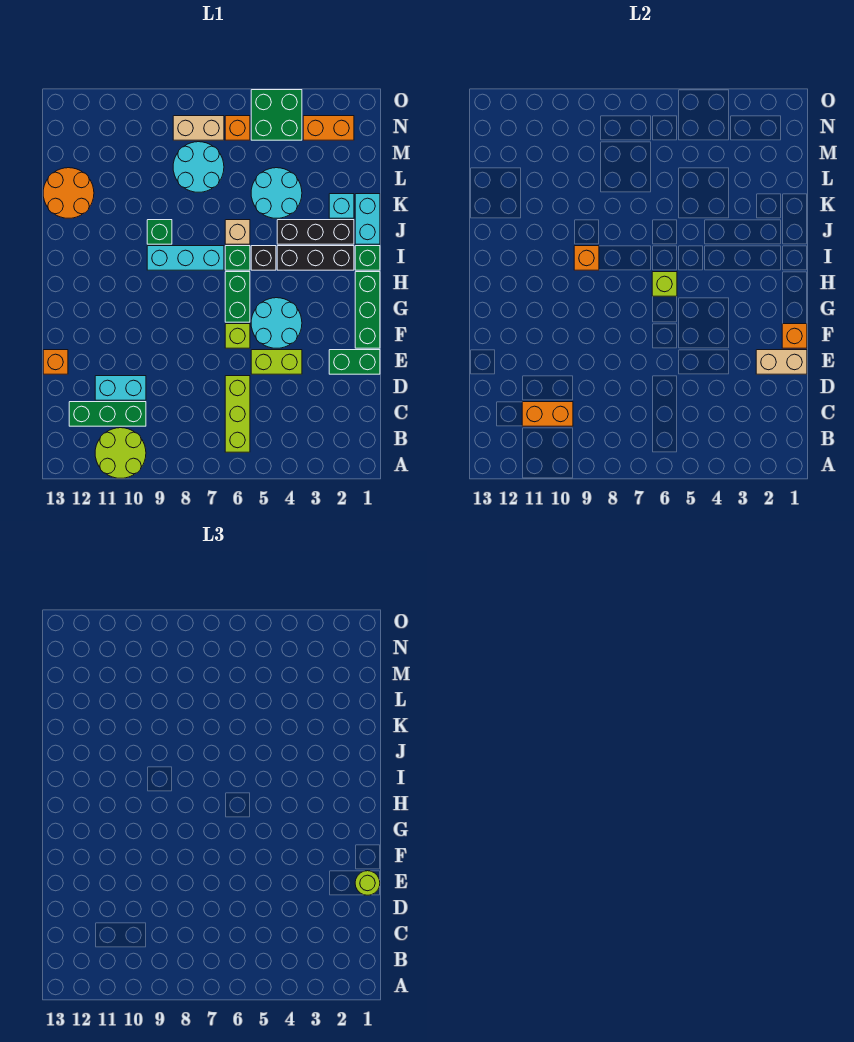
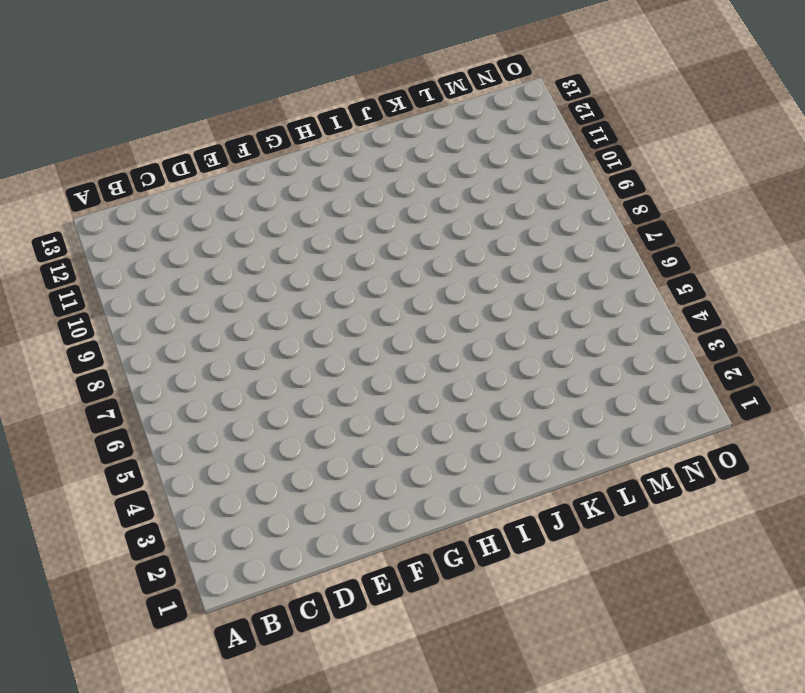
none -> lime round brick A10:B11 level 1
none -> lime brick B6:D6 level 1
none -> green brick C10:C12 level 1
none -> cyan brick D10:D11 level 1

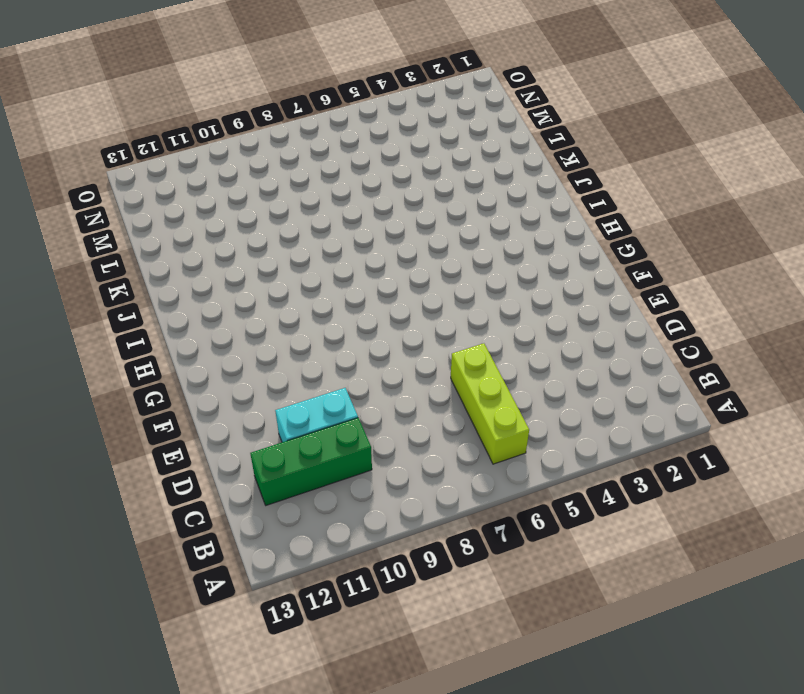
none -> lime round brick A10:B11 level 1
none -> green brick E1:E2 level 1
none -> lime brick E4:E5 level 1
none -> orange brick E13 level 1

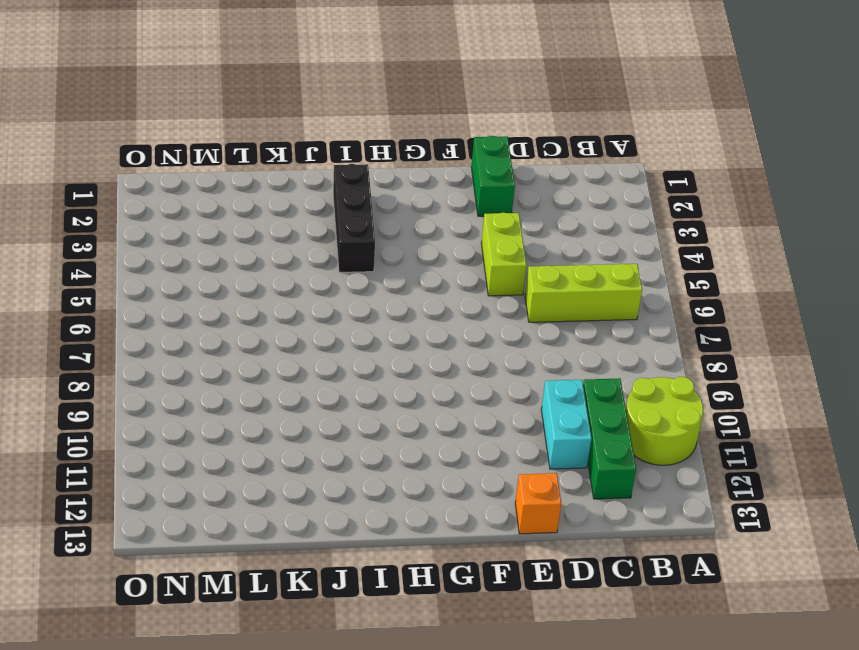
none -> green brick F1:H1 level 1
none -> cyan round brick F4:G5 level 1
none -> lime brick F6 level 1
none -> green brick G6:H6 level 1

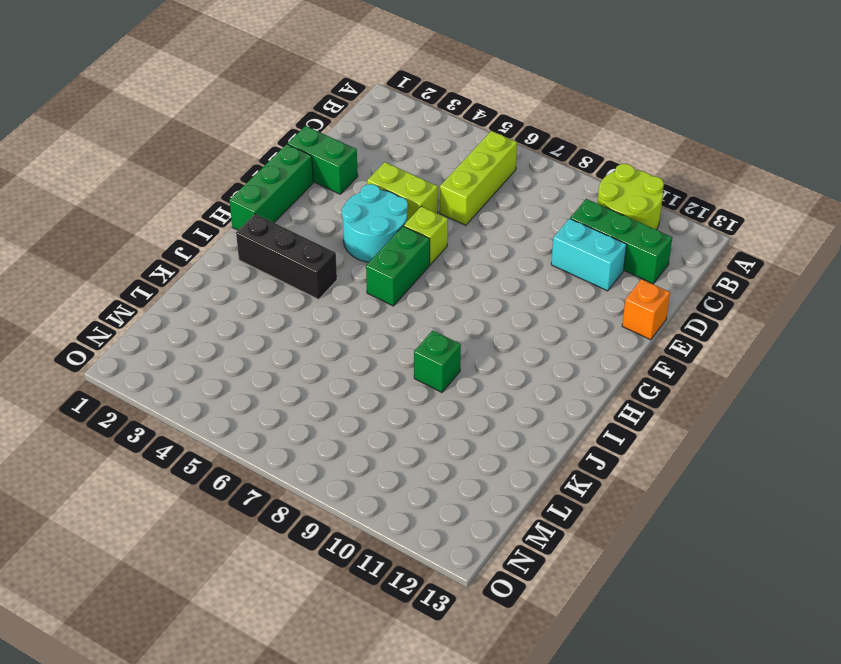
none -> green brick I1 level 1
none -> black brick I5 level 1
none -> green brick I6 level 1
none -> cyan brick I7:I9 level 1

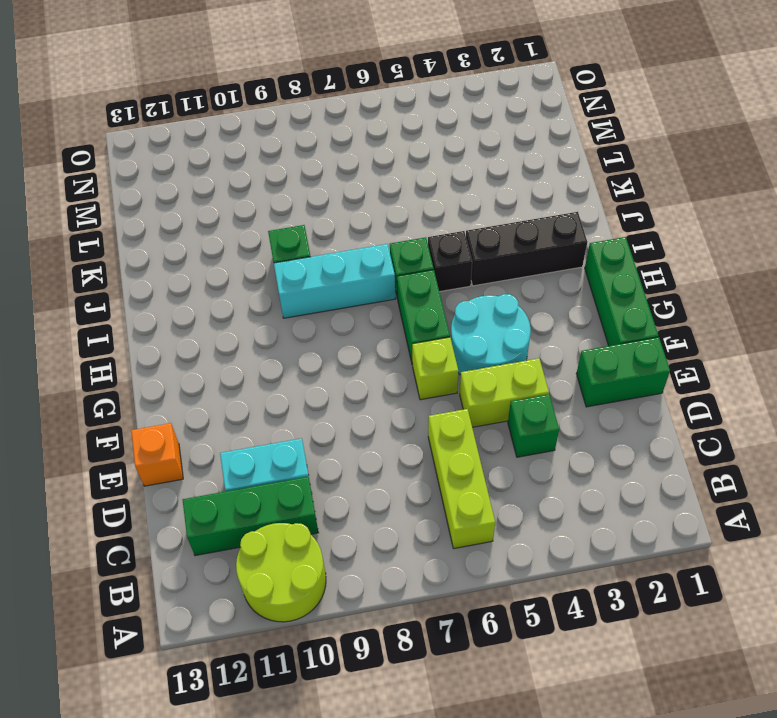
green brick D4 level 1 -> green brick I1 level 1
none -> cyan brick J1:K1 level 1
none -> black brick J2:J4 level 1
none -> tan brick J6 level 1
none -> cyan brick K2 level 1

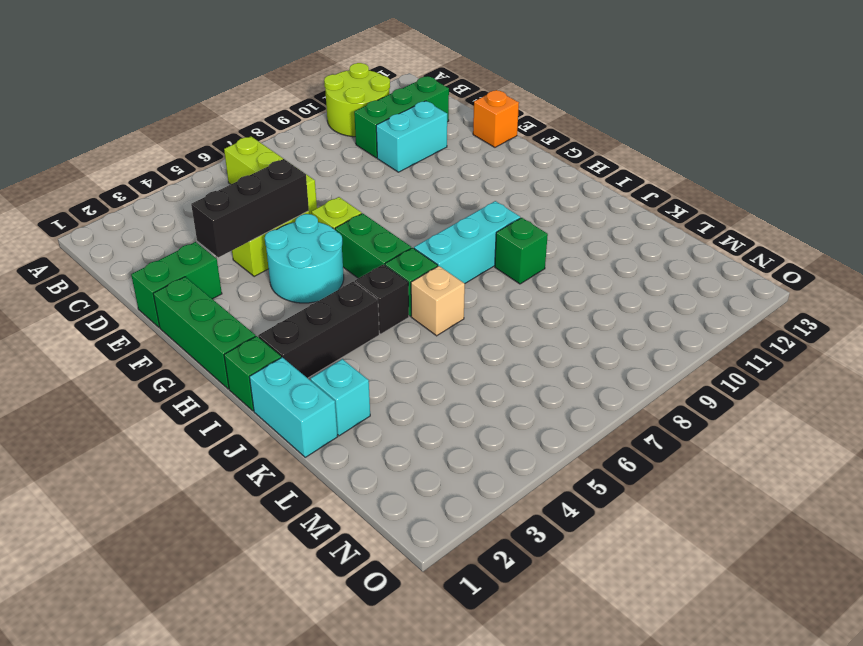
black brick E3:E5 level 2 -> black brick J2:J4 level 1
none -> cyan round brick K4:L5 level 1
none -> orange round brick K12:L13 level 1
none -> cyan round brick L7:M8 level 1
none -> orange brick N2:N3 level 1

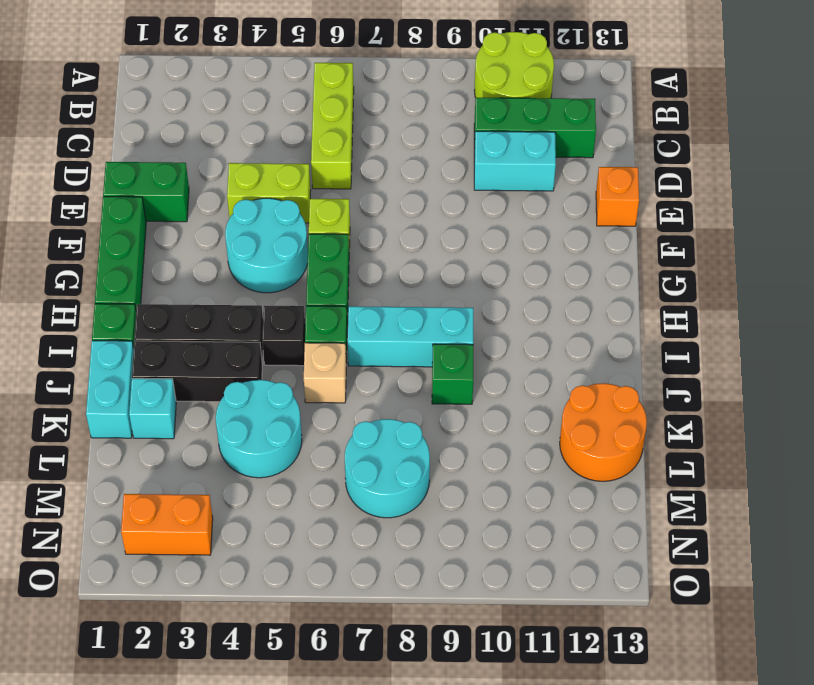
none -> green brick N4:O5 level 1
none -> orange brick N6 level 1
none -> tan brick N7:N8 level 1
none -> orange brick C10:C11 level 2

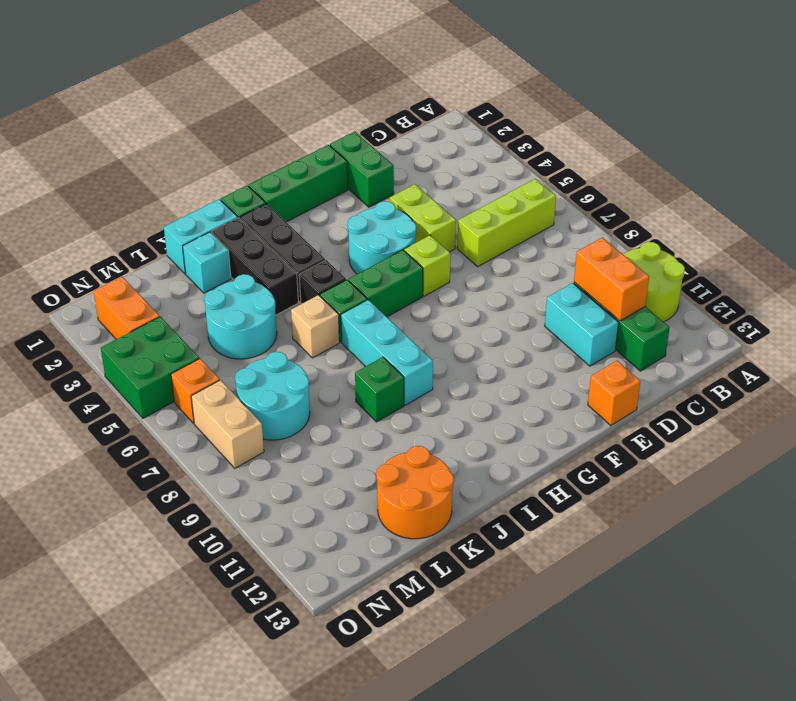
none -> tan brick E1:E2 level 2
none -> orange brick F1 level 2
none -> lime brick H6 level 2
none -> orange brick I9 level 2

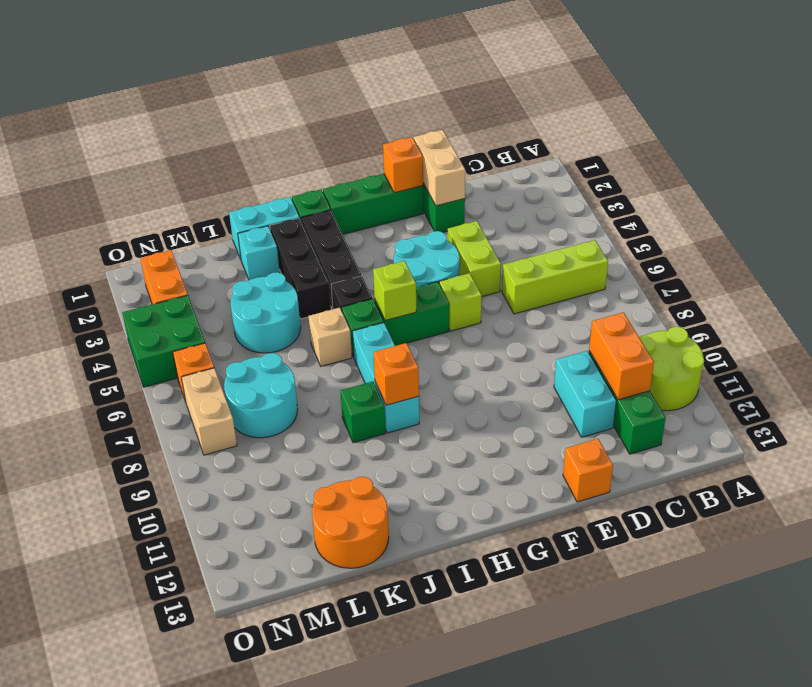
none -> lime round brick E1 level 3

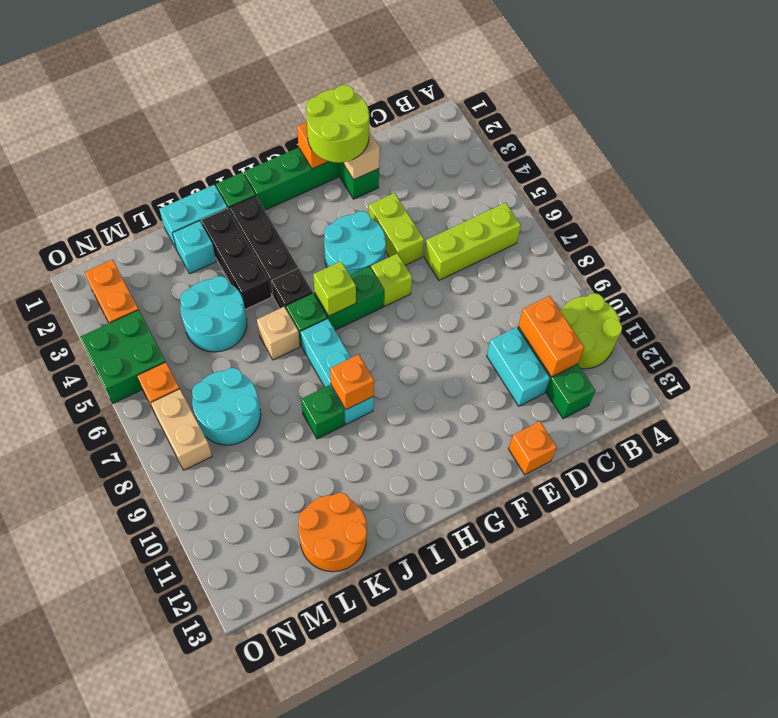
lime round brick E1:F2 level 3 -> lime round brick E1 level 3

